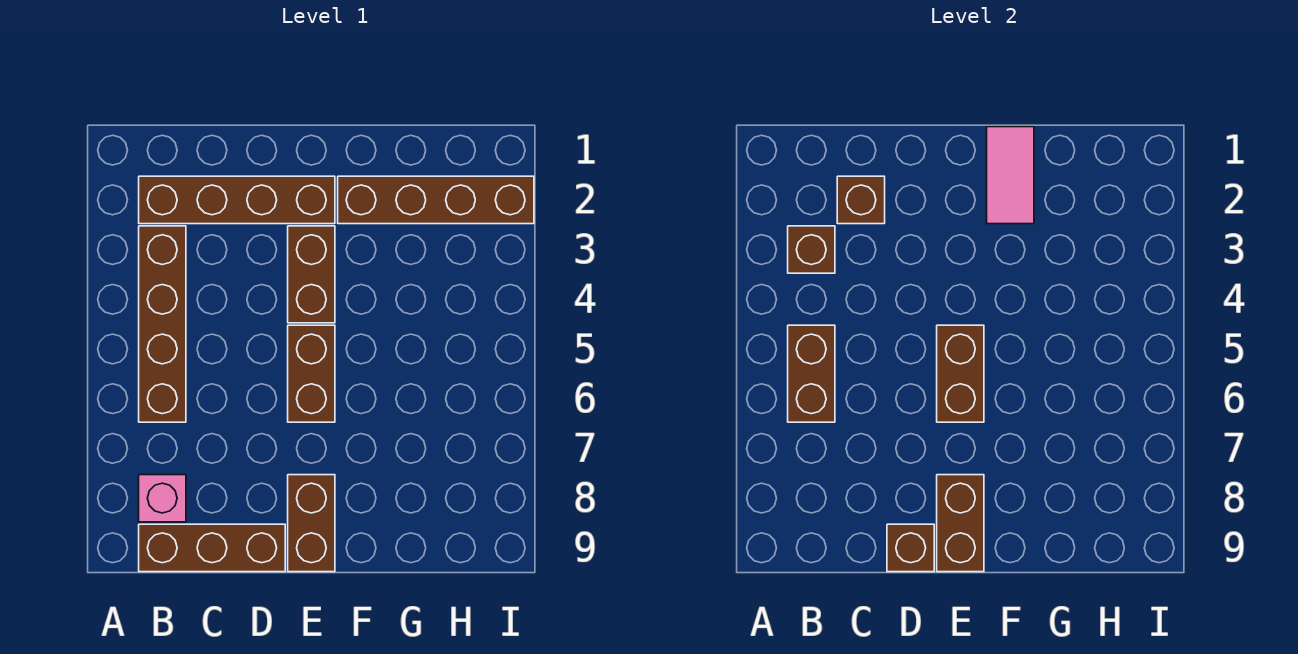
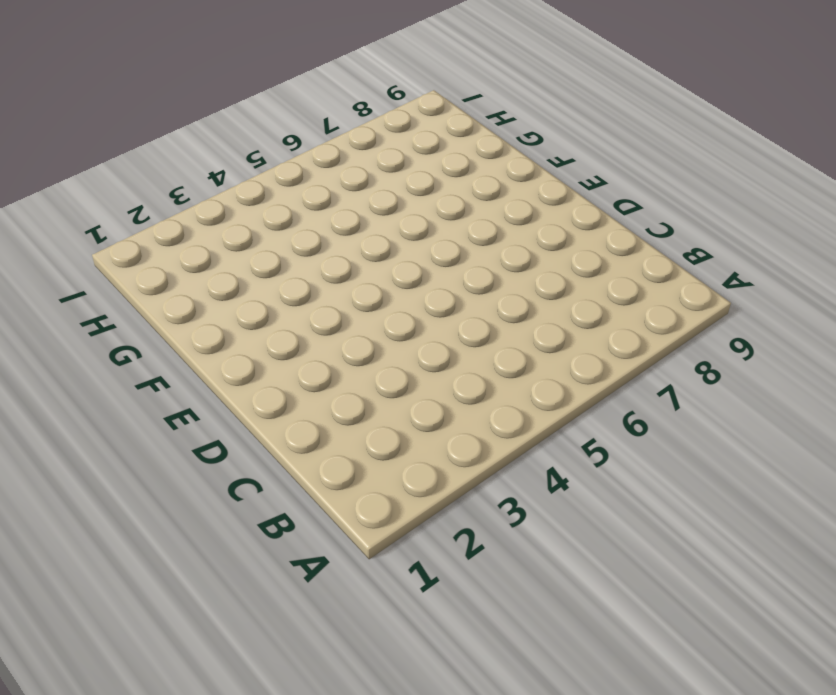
none -> brown brick B2:E2 level 1
none -> brown brick B3:B6 level 1
none -> pink brick B8 level 1

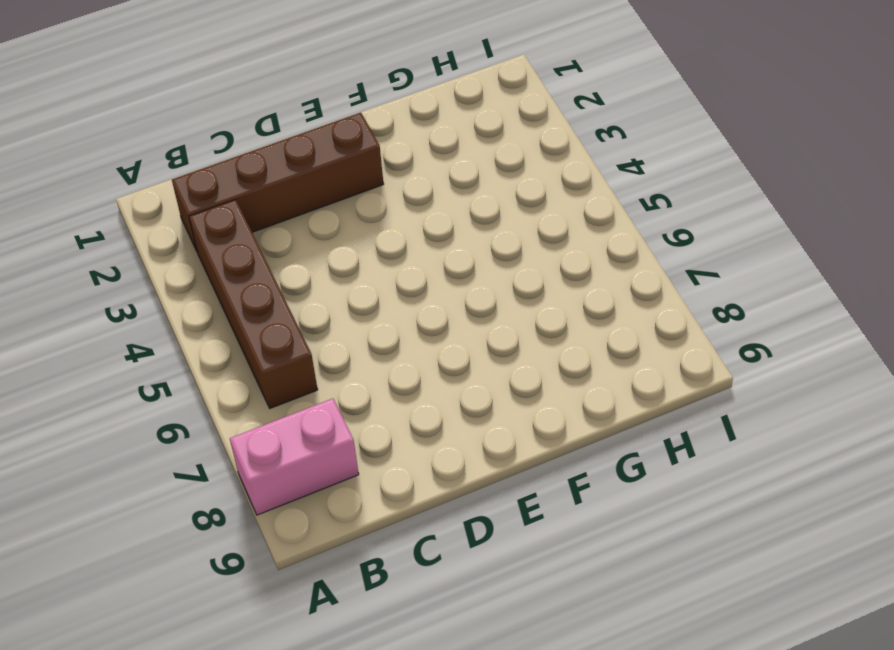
pink brick A8:B8 level 1 -> pink brick B8 level 1
none -> brown brick B9:D9 level 1
none -> brown brick E3:E4 level 1
none -> brown brick E5:E6 level 1

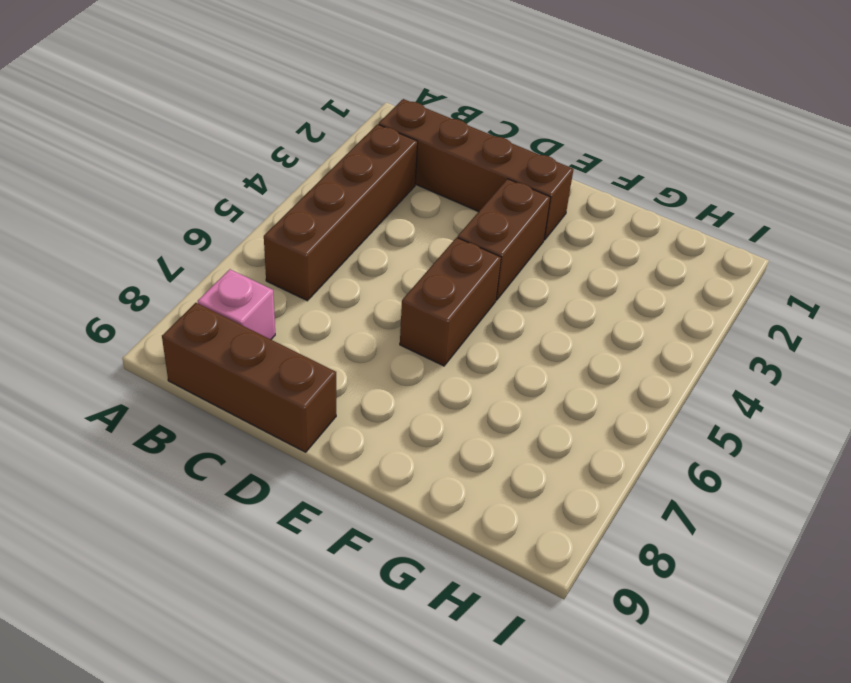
none -> brown brick E8:E9 level 1
none -> brown brick F2:I2 level 1
none -> brown brick B3 level 2

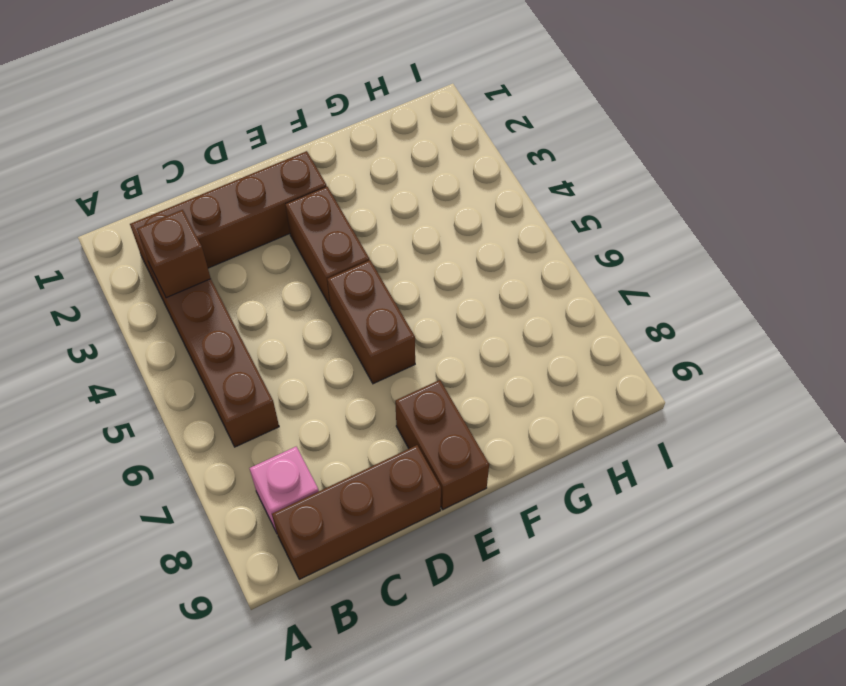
none -> brown brick F2:I2 level 1
none -> brown brick B5:B6 level 2
none -> brown brick C2 level 2

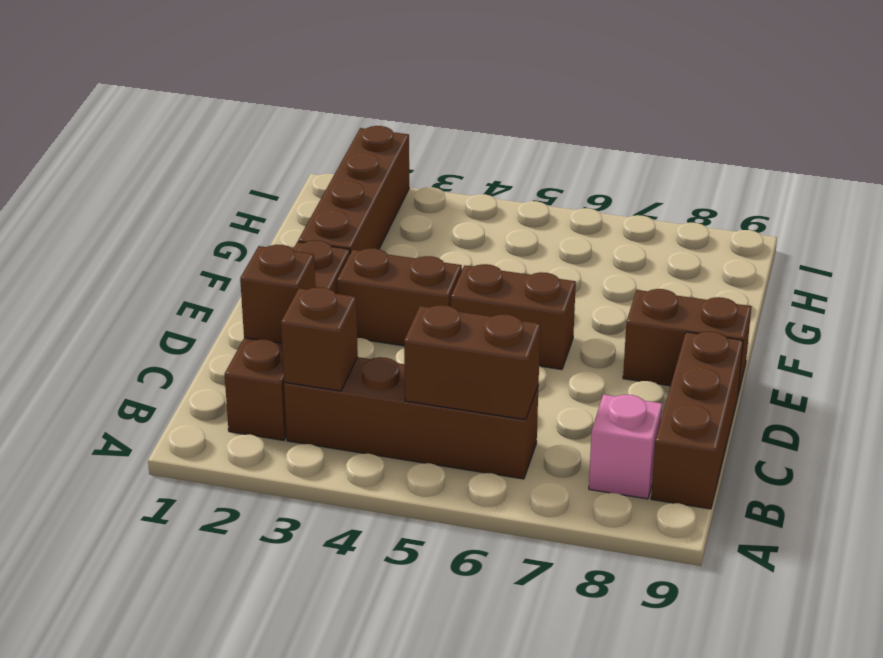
none -> brown brick D9 level 2
none -> brown brick E5:E6 level 2
none -> brown brick E8:E9 level 2

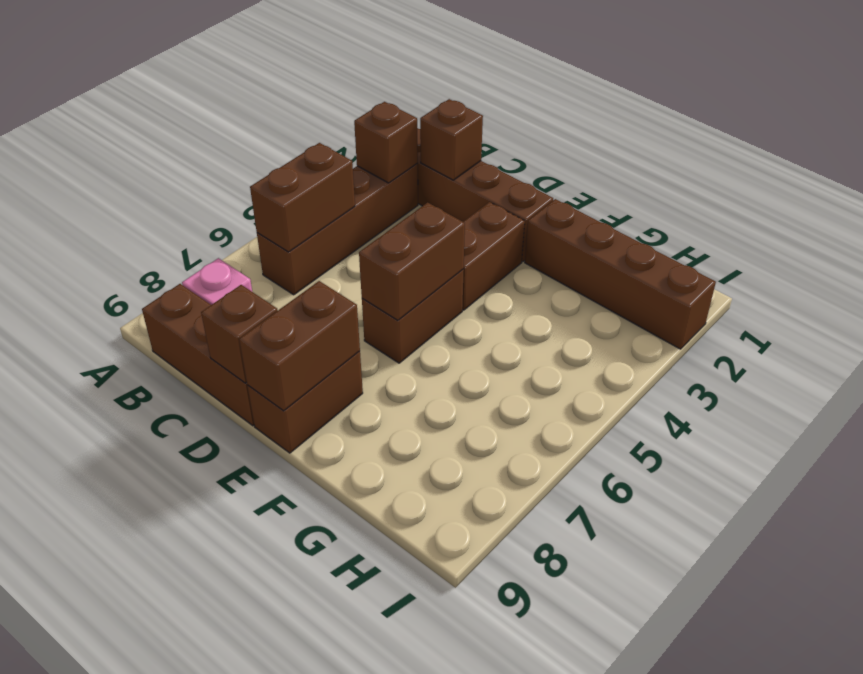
none -> pink tile F1:F2 level 2

